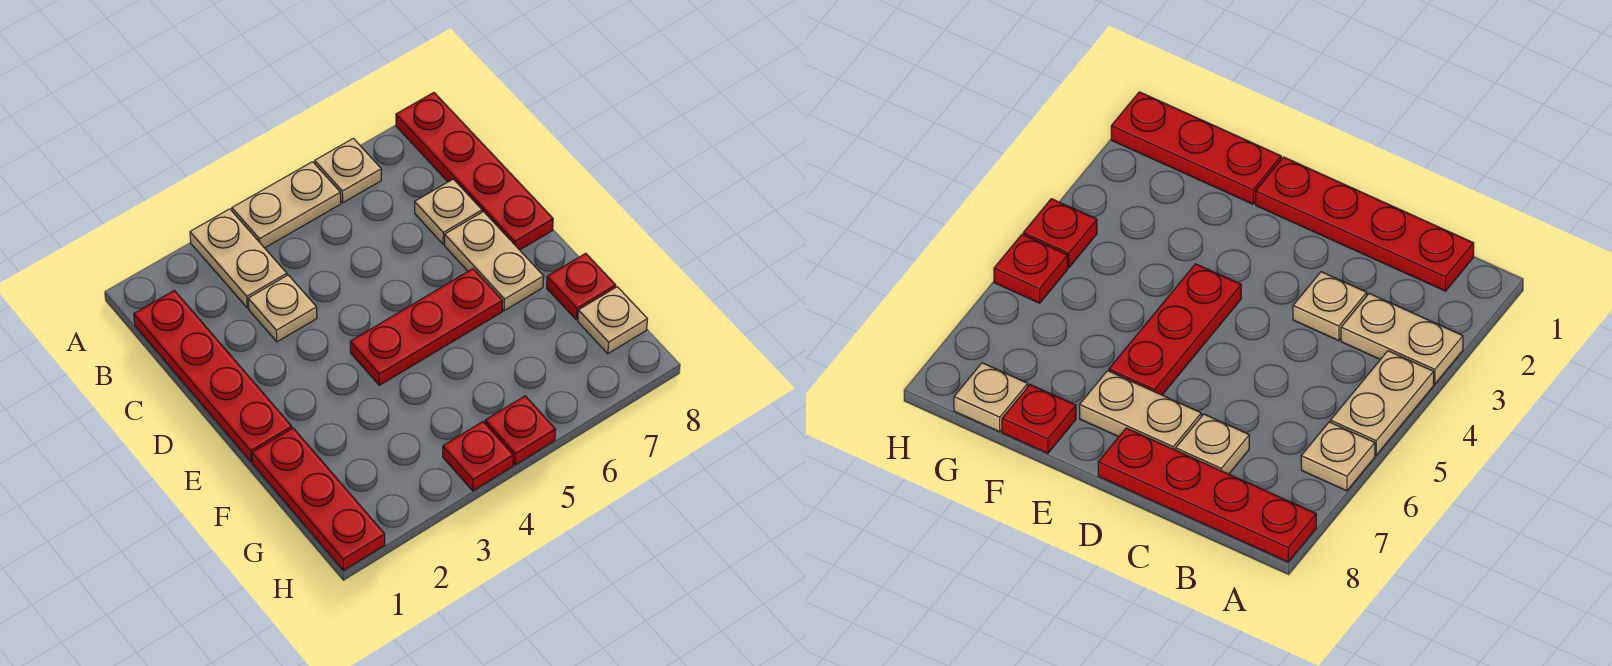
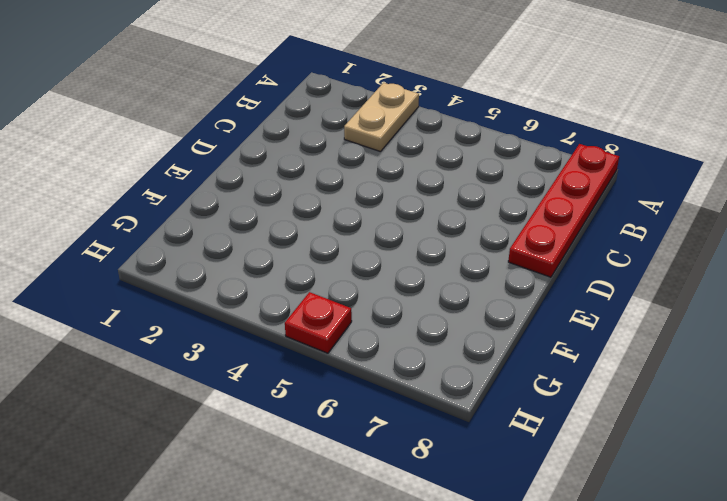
none -> tan plate A4:A5 level 1
none -> tan plate A6 level 1
none -> red plate B1:E1 level 1

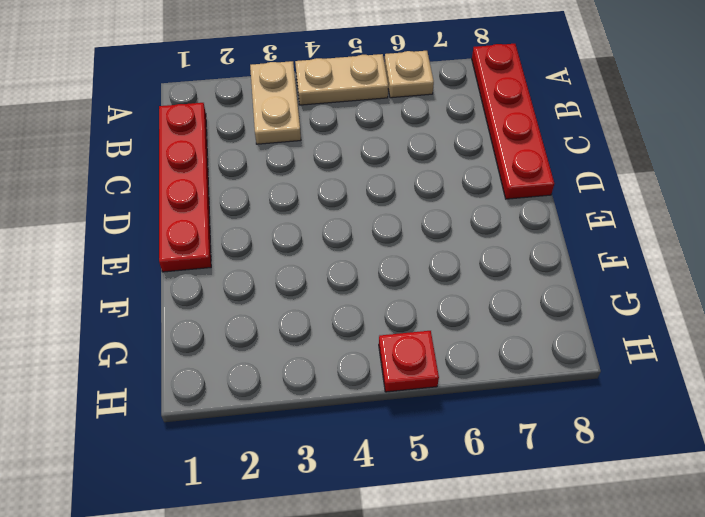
none -> tan plate C3 level 1
none -> tan plate C7 level 1
none -> tan plate D7:E7 level 1

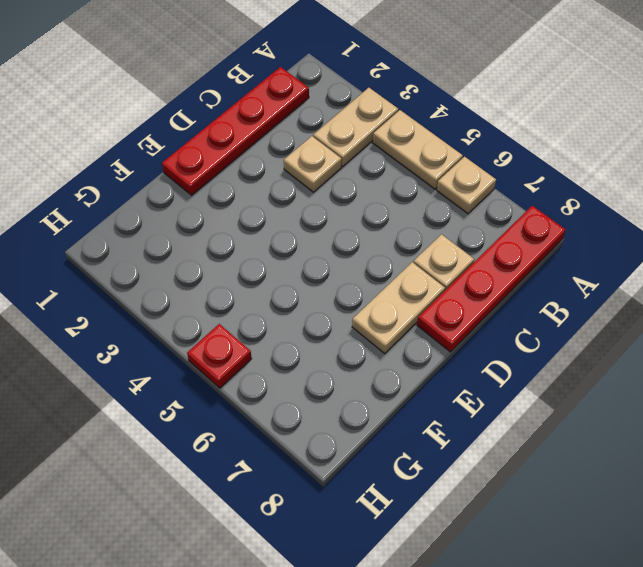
none -> red plate E4:E6 level 1
none -> red plate F1:H1 level 1
none -> red plate F8 level 1

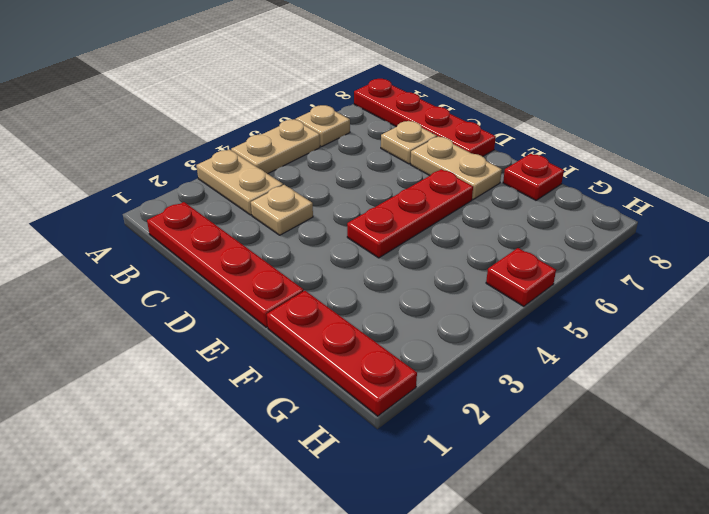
none -> tan plate G8 level 1
none -> red plate H4 level 1

